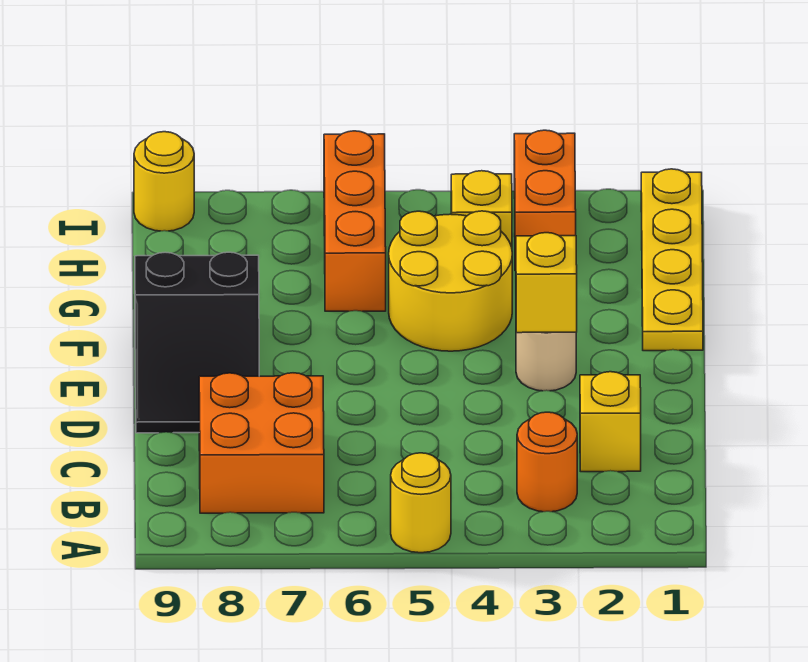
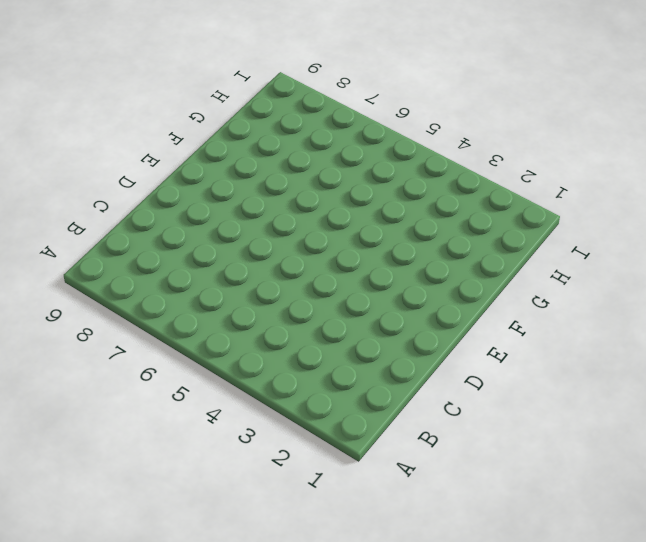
none -> yellow round brick A5 level 1
none -> orange round brick B3 level 1
none -> orange brick B7:C8 level 1

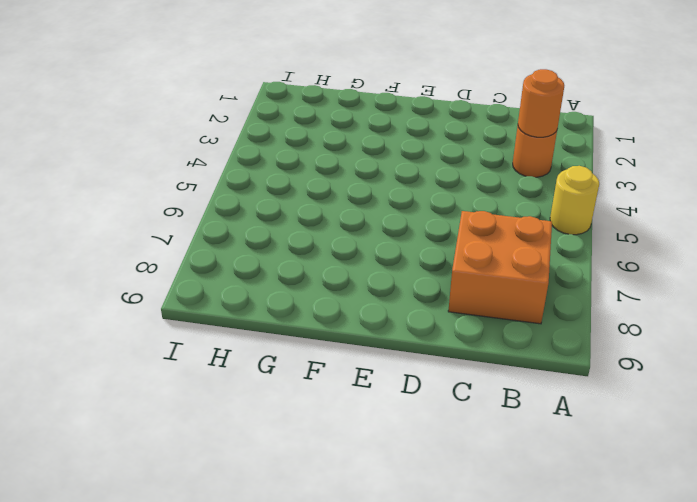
orange round brick B3 level 2 -> none
none -> yellow brick C2 level 1
none -> black slope D8:F9 level 1 top F
none -> tan round brick E3 level 1

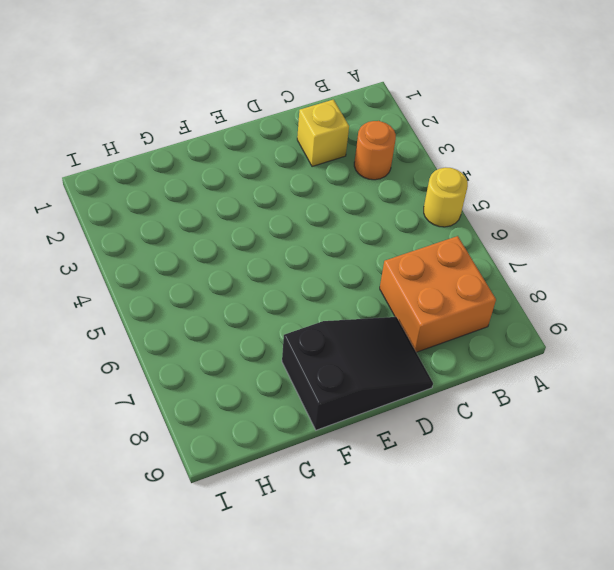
none -> tan round brick E3 level 1
none -> yellow plate F1:I1 level 1
none -> yellow round brick F4:G5 level 1

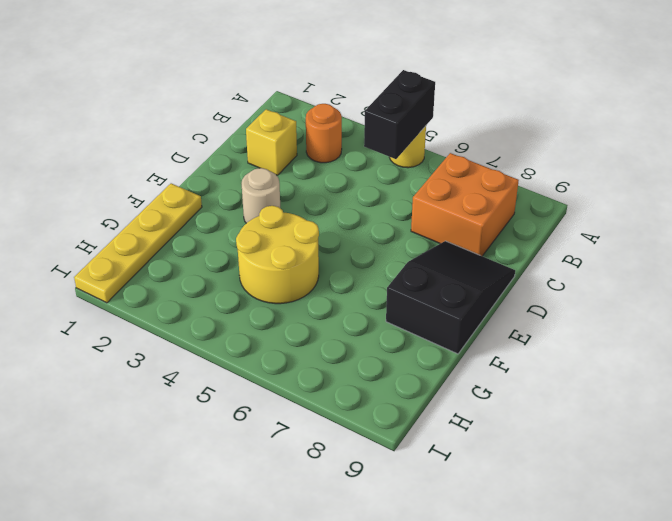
black brick A5:B5 level 2 -> none
none -> orange brick G6:I6 level 1
none -> orange brick H3:I3 level 1
none -> yellow brick H4 level 1

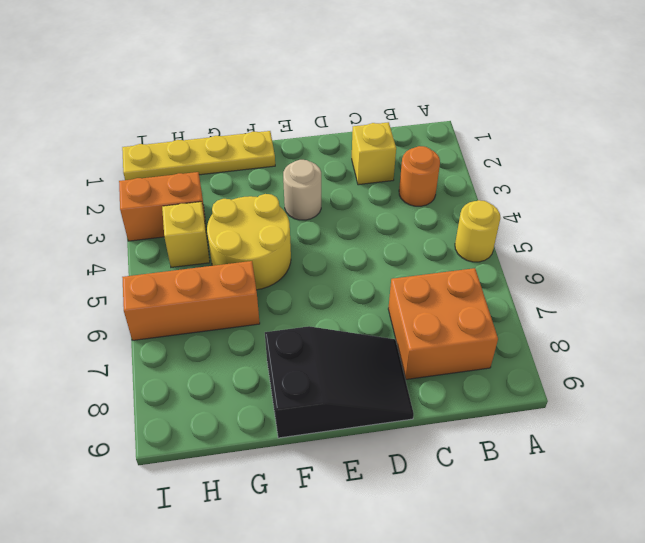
none -> yellow round brick I9 level 1
none -> yellow brick E3 level 2

